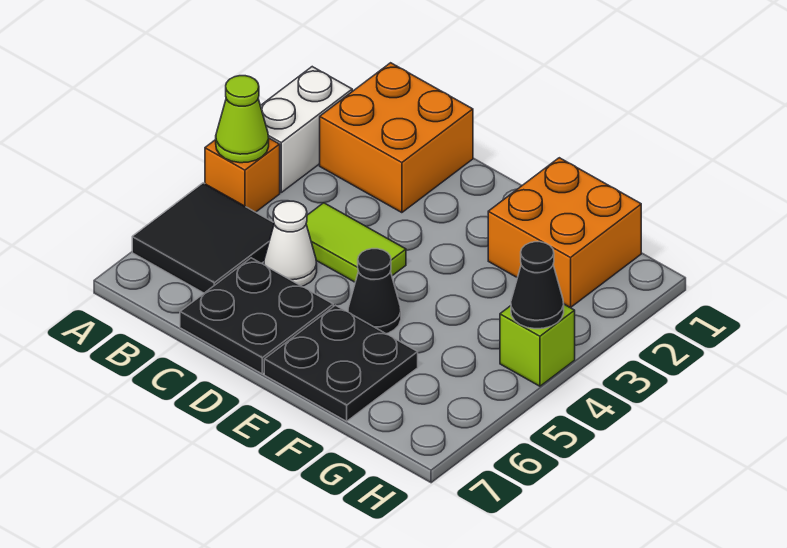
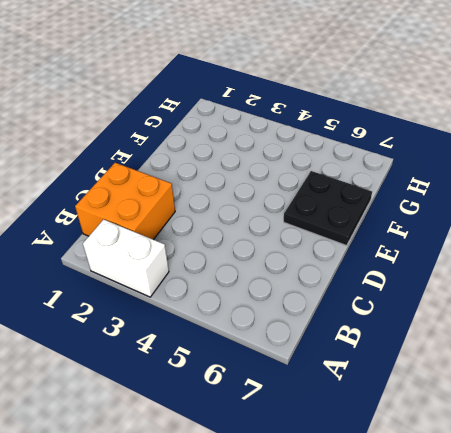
none -> orange brick A4 level 1
none -> black tile A5:B6 level 1
none -> lime tile C4:D4 level 1

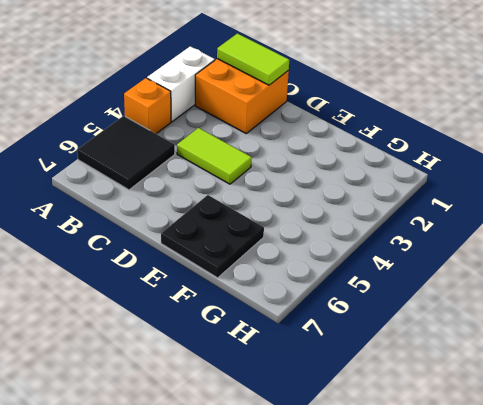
lime tile B1:C1 level 2 -> none
none -> white cone C5 level 1
none -> black plate C6:D7 level 1
none -> black cone E5 level 1

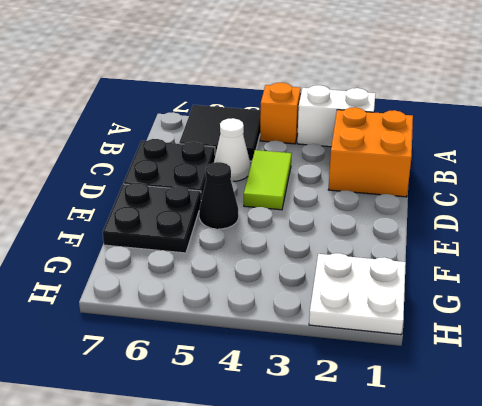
white plate G1:H2 level 1 -> orange brick F1:G2 level 1
none -> lime brick H4 level 1
none -> lime cone A4 level 2
none -> black cone H4 level 2

